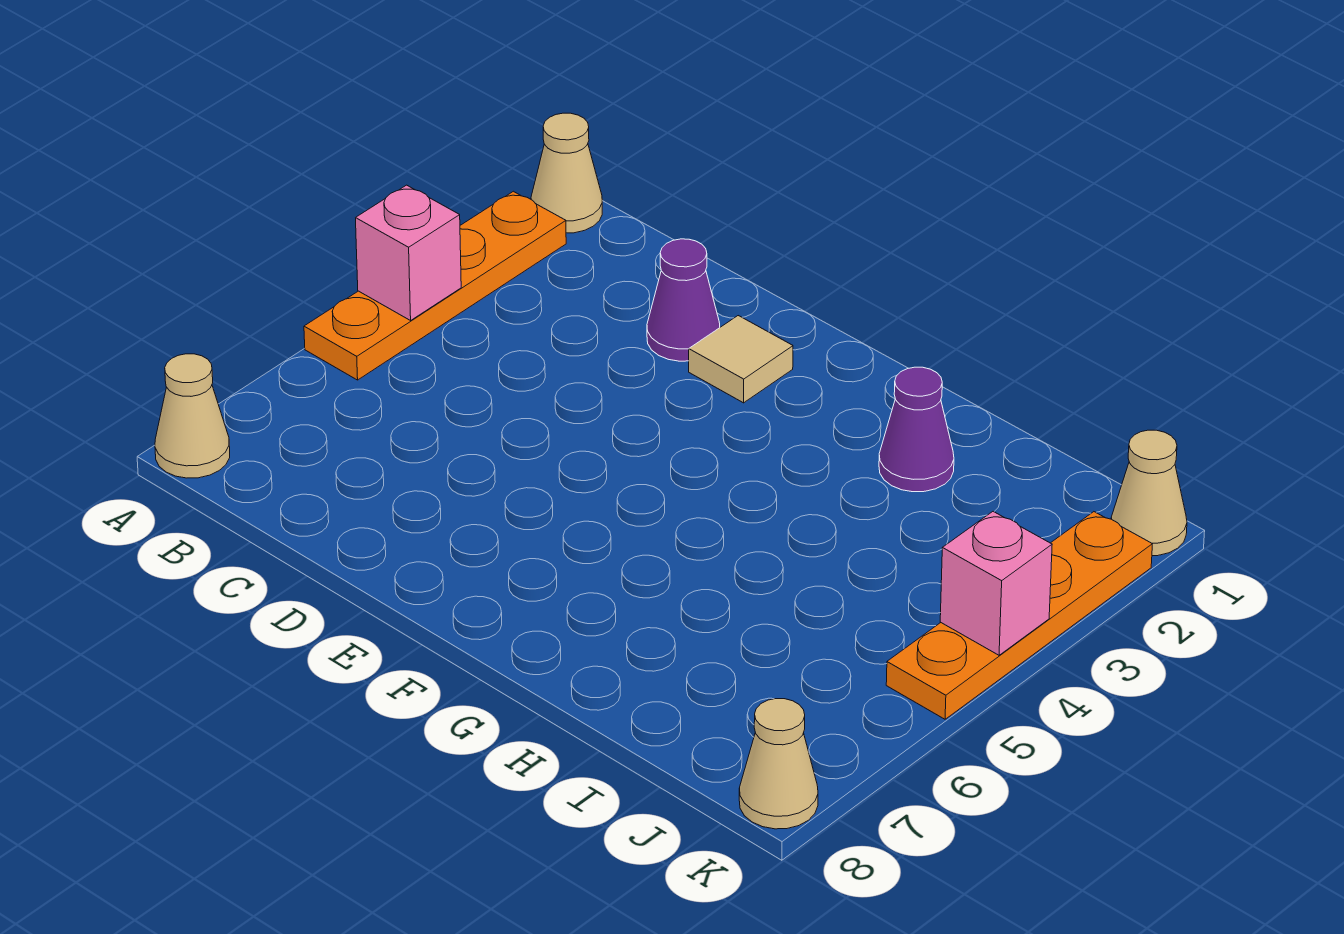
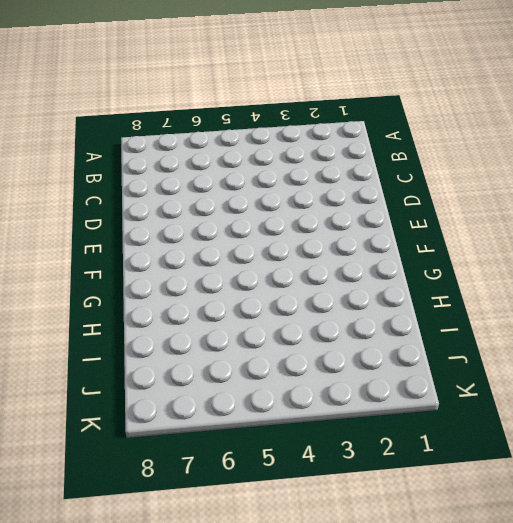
none -> tan cone A1 level 1
none -> orange plate A2:A5 level 1

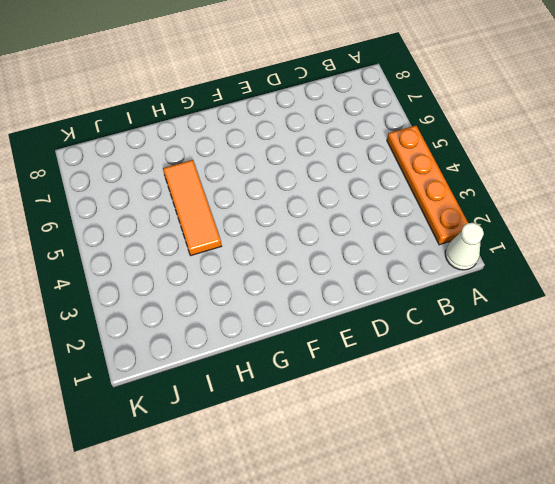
white cone A1 level 1 -> tan cone A1 level 1
orange tile H4:H6 level 1 -> none
none -> tan cone A8 level 1
none -> purple cone D2 level 1

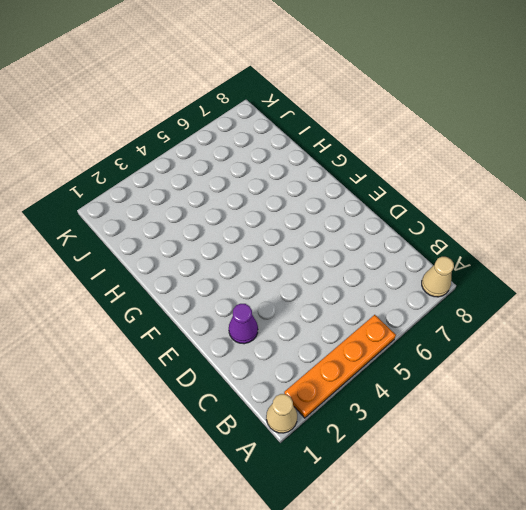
none -> tan tile E2 level 1
none -> purple cone H2 level 1

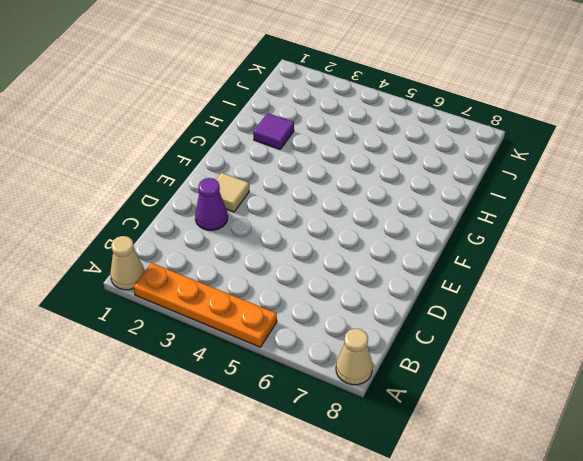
purple tile H2 level 1 -> purple cone H2 level 1
none -> tan cone K1 level 1
none -> orange plate K2:K5 level 1

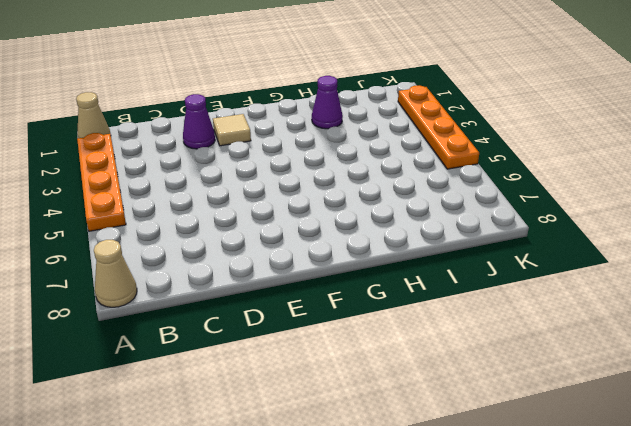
none -> tan cone K1 level 1
none -> tan cone K8 level 1

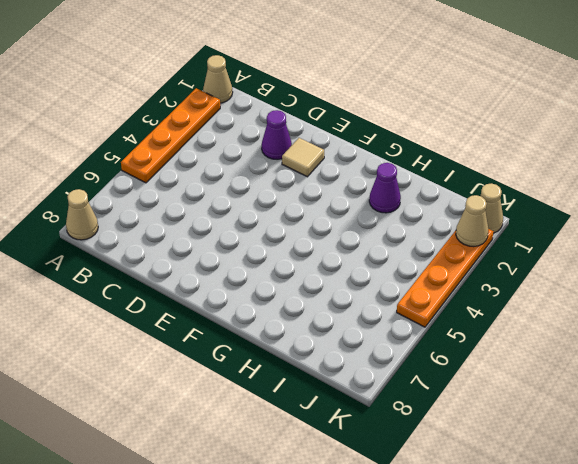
tan cone K2 level 2 -> tan cone K8 level 1
none -> pink brick A4 level 2
none -> pink brick K4 level 2

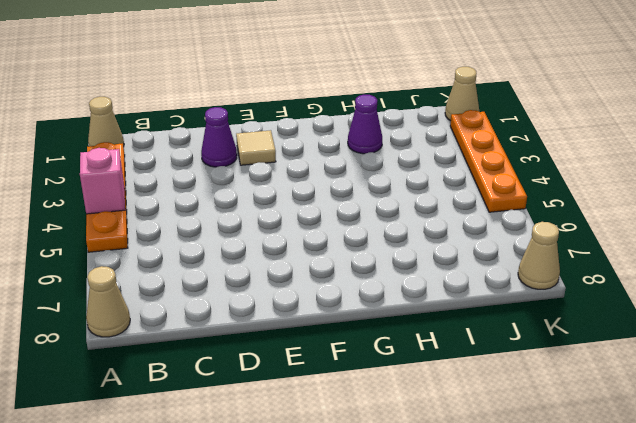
none -> pink brick K4 level 2

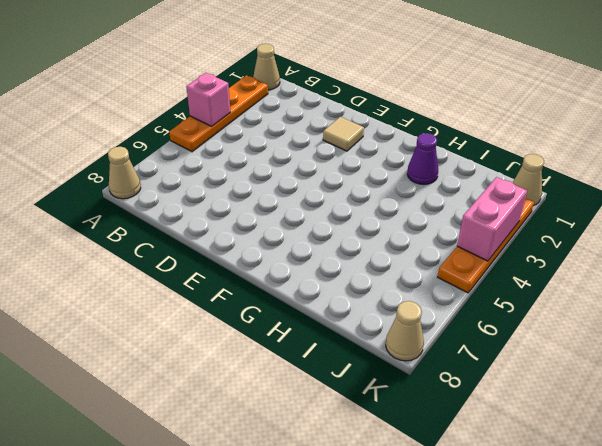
pink brick K3:K4 level 2 -> pink brick K4 level 2
none -> purple cone D2 level 1

